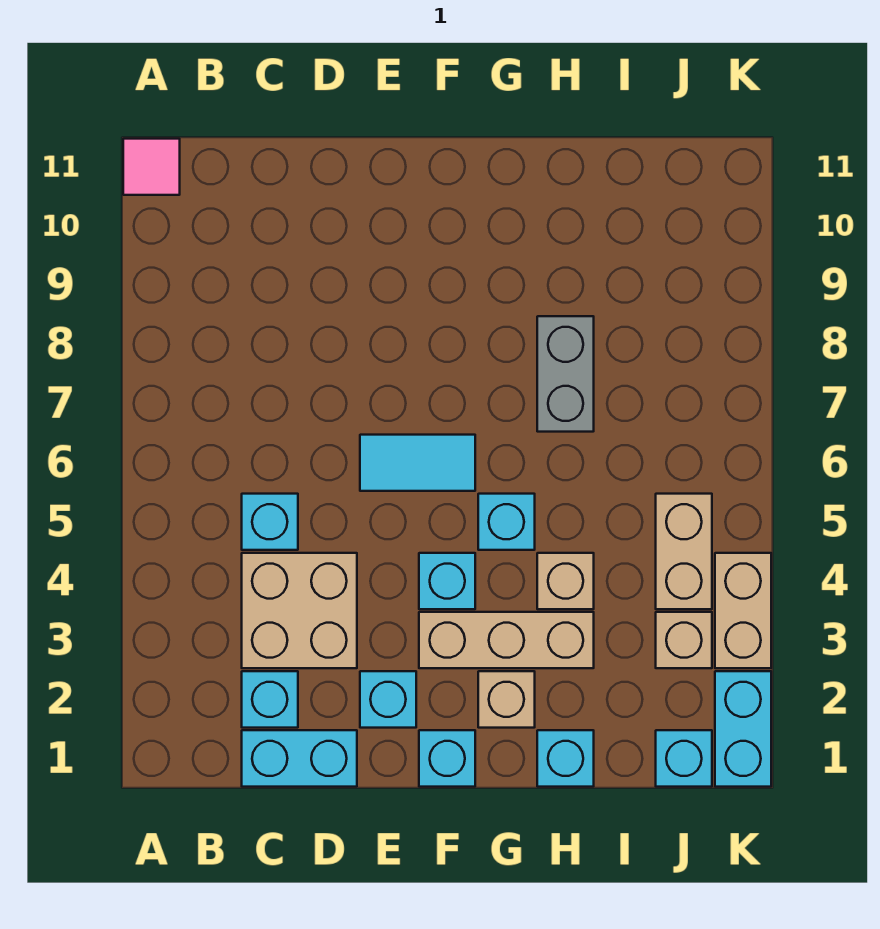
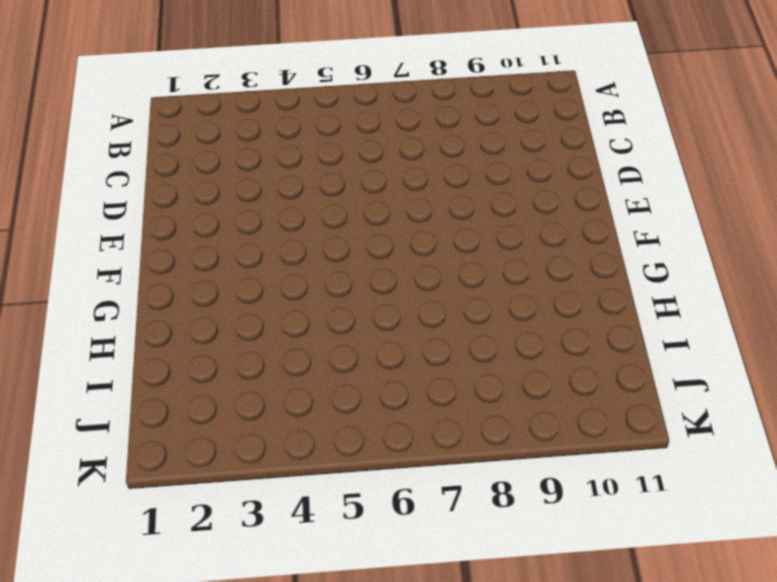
none -> pink tile A11 level 1
none -> cyan brick C1:D1 level 1
none -> cyan brick C2 level 1

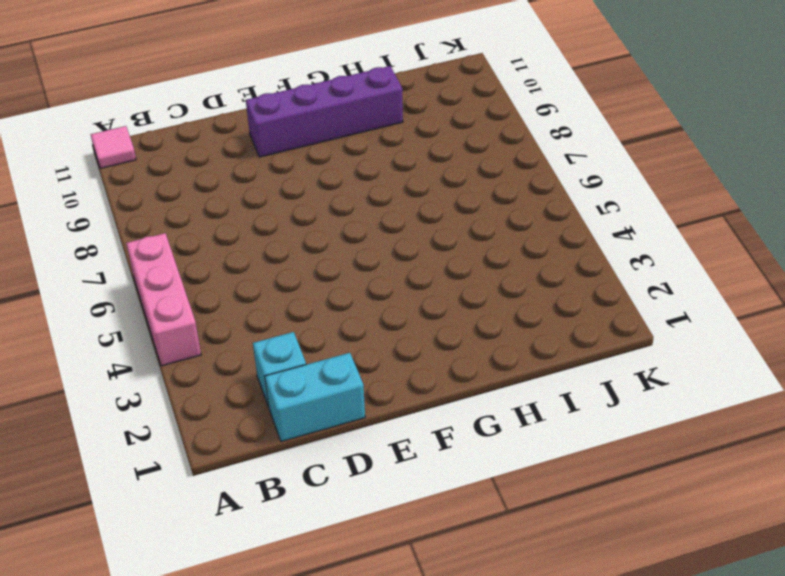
pink brick A4:A6 level 1 -> none
purple brick E10:H10 level 1 -> none
none -> tan brick C3:D4 level 1
none -> cyan brick C5 level 1
none -> cyan brick E2 level 1

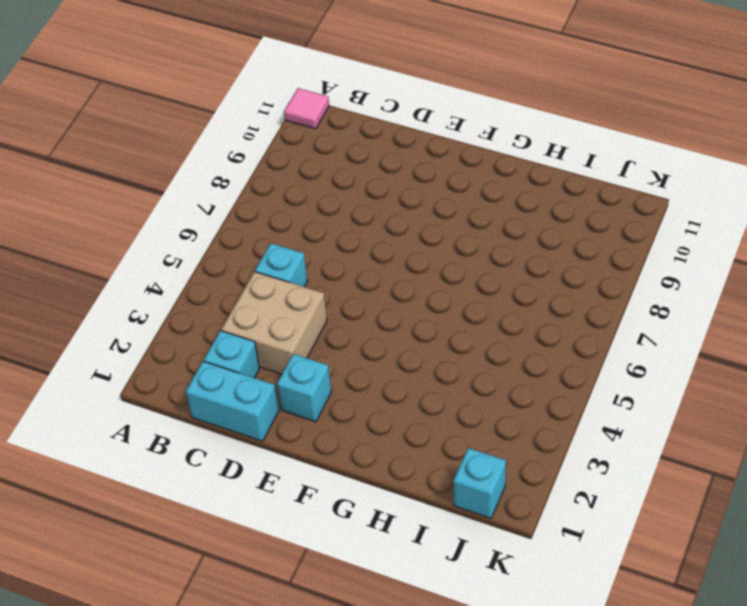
none -> cyan tile E6:F6 level 1
none -> cyan brick F1 level 1
none -> tan brick F3:H3 level 1

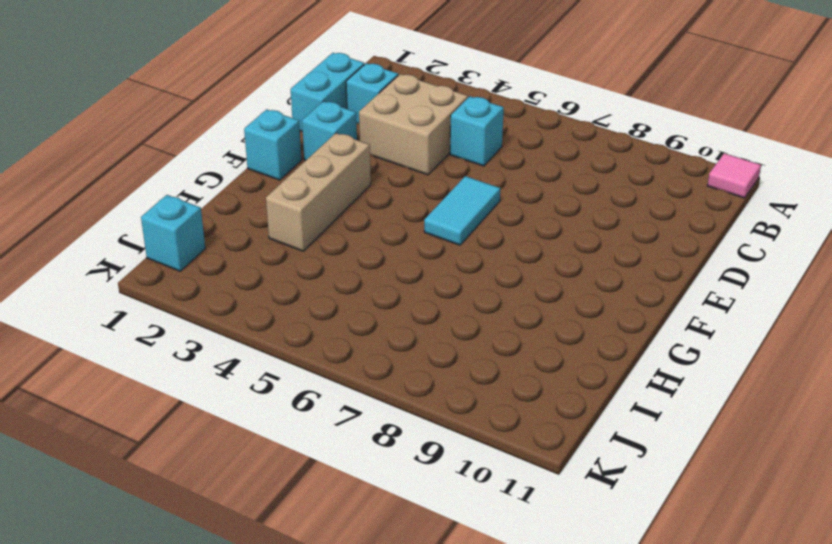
none -> cyan brick F4 level 1
none -> tan brick G2 level 1
none -> cyan brick G5 level 1

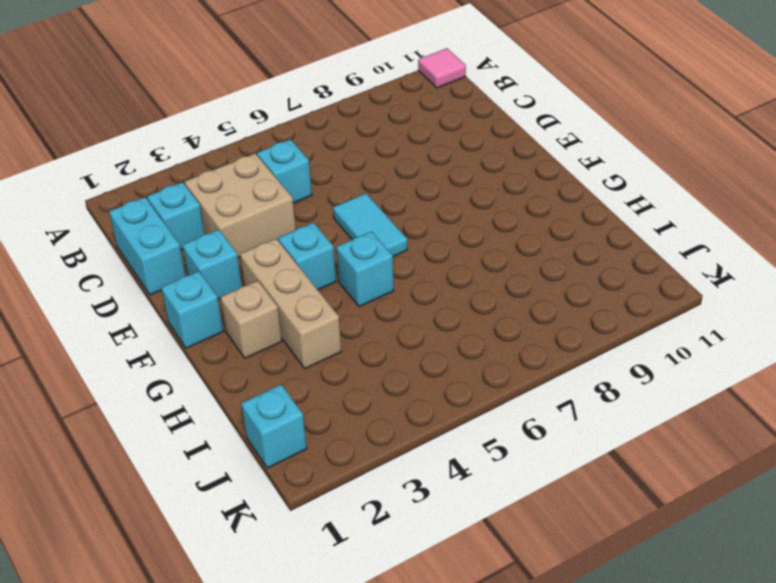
none -> cyan brick H1 level 1
none -> tan brick H4 level 1
none -> grey brick H7:H8 level 1

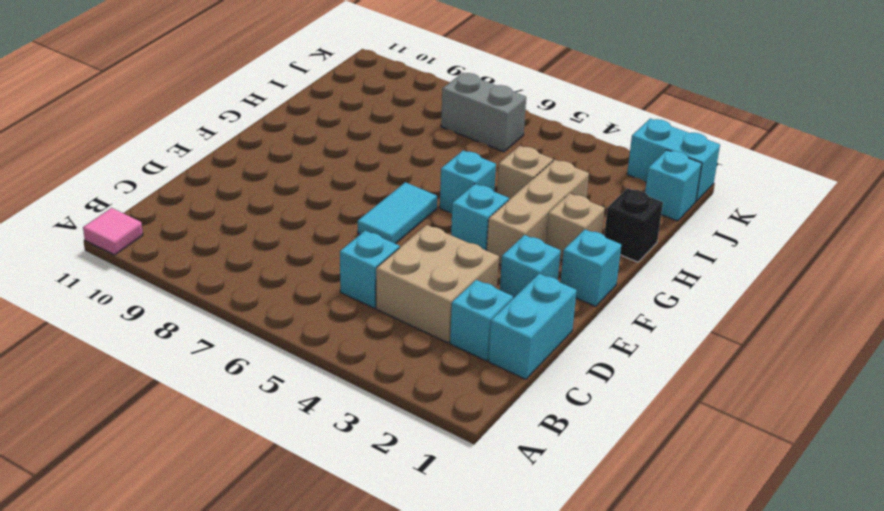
black brick H1 level 1 -> cyan brick H1 level 1
grey brick J6:J7 level 1 -> grey brick H7:H8 level 1
none -> tan brick J3 level 1
none -> tan brick J4:J5 level 1
none -> tan brick K3:K4 level 1

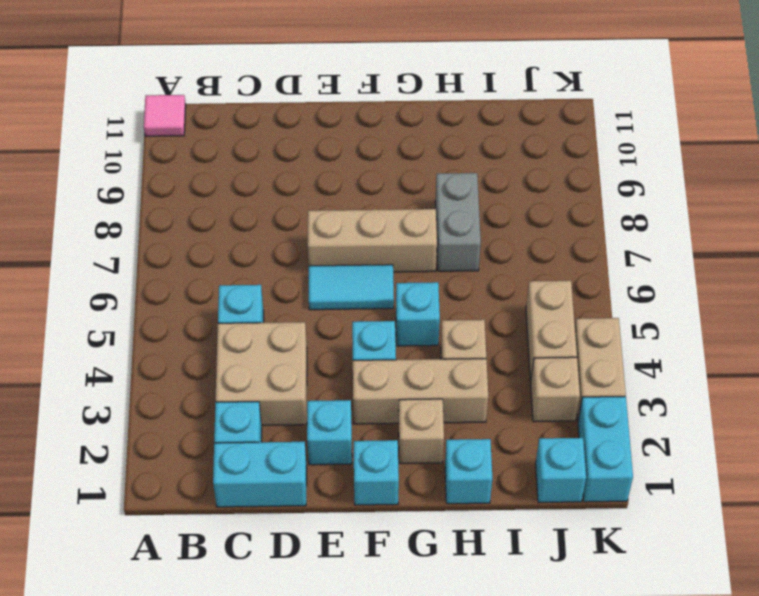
tan brick E7:G7 level 1 -> none

